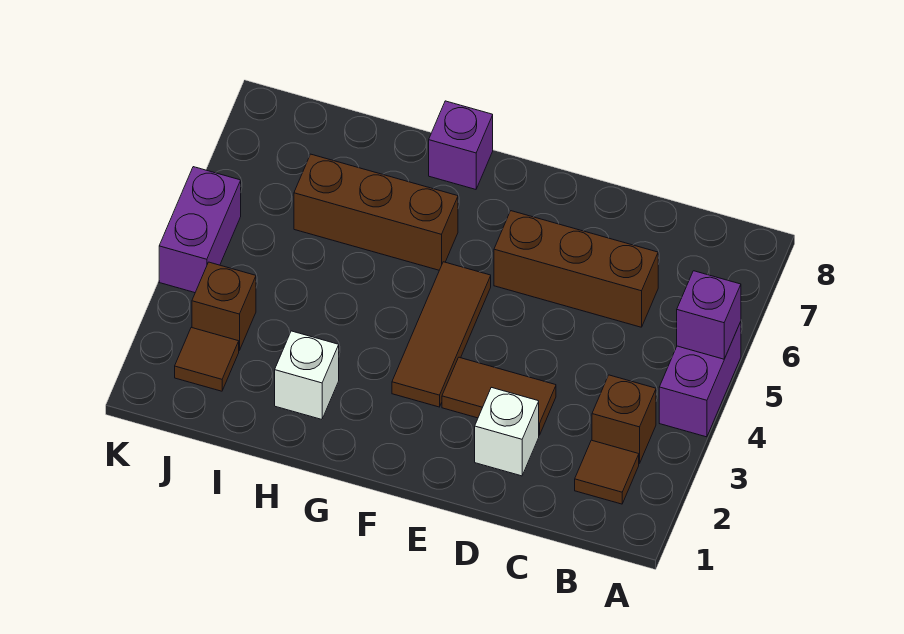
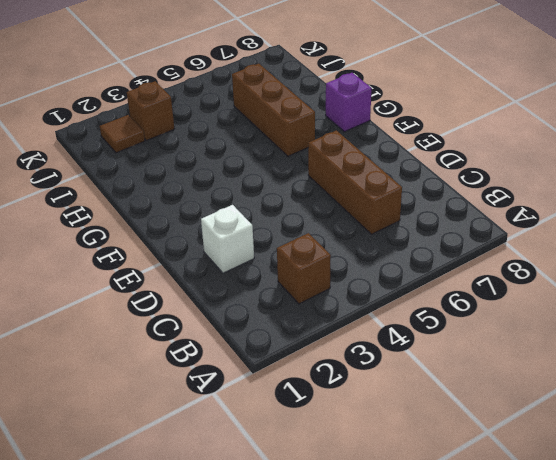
none -> purple brick A4:A5 level 1
none -> brown tile B2 level 1
none -> brown tile D3:E3 level 1

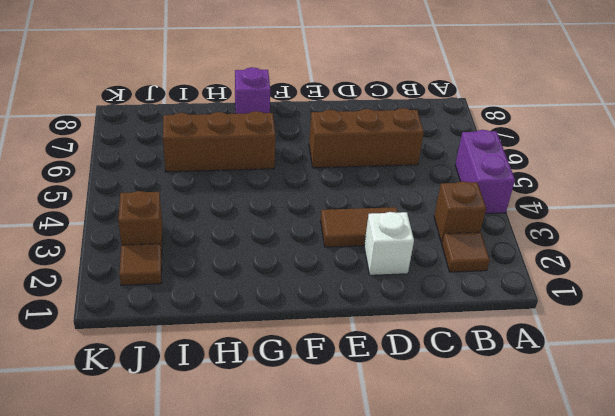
none -> brown tile F3:F5 level 1
none -> white brick H2 level 1
none -> purple brick K4:K5 level 1

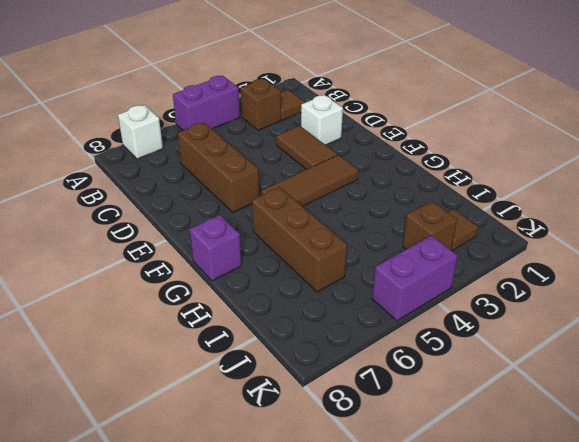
white brick A7 level 1 -> white brick H2 level 1
none -> purple brick A5 level 2

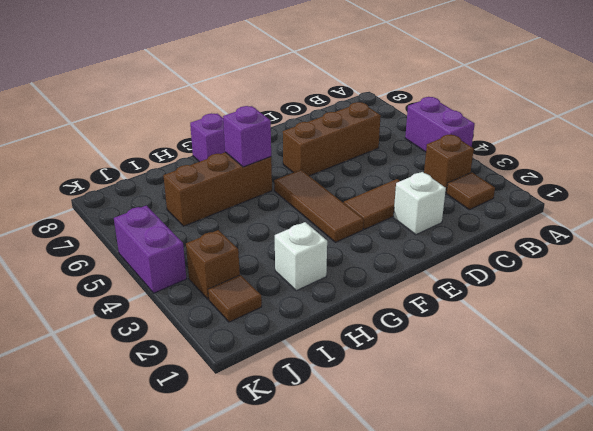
purple brick G6 level 2 -> purple brick A5 level 2

